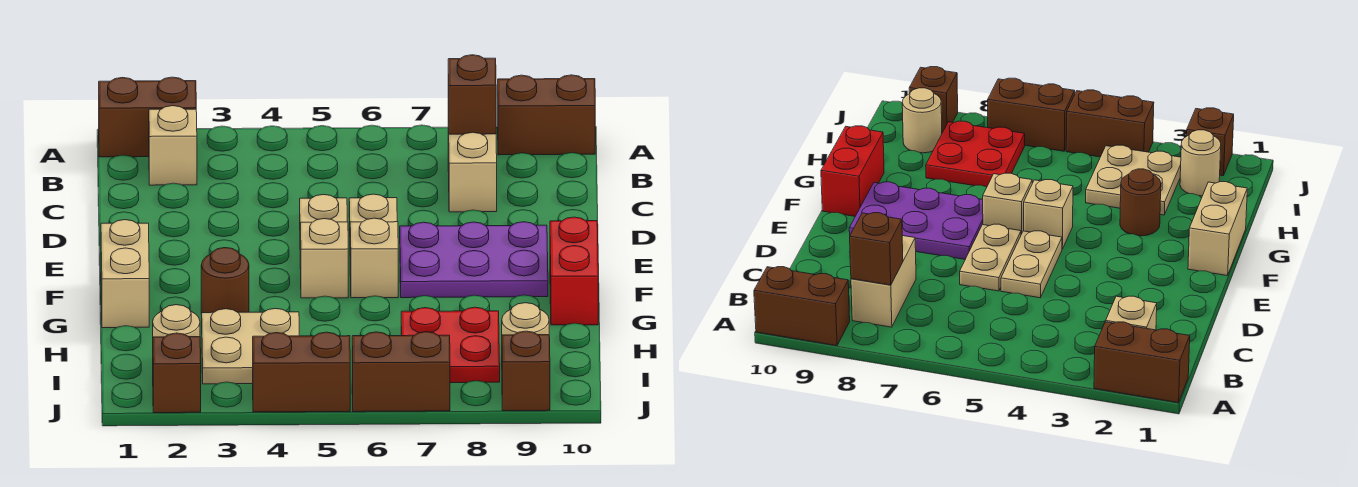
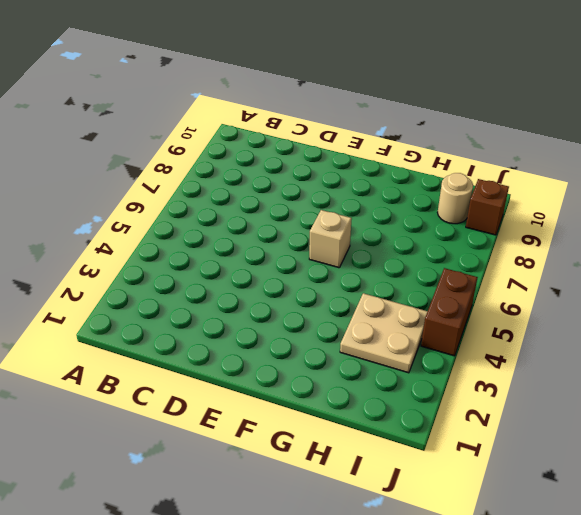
none -> brown brick A1:A2 level 1
none -> brown brick A9:A10 level 1
none -> tan brick B2 level 1

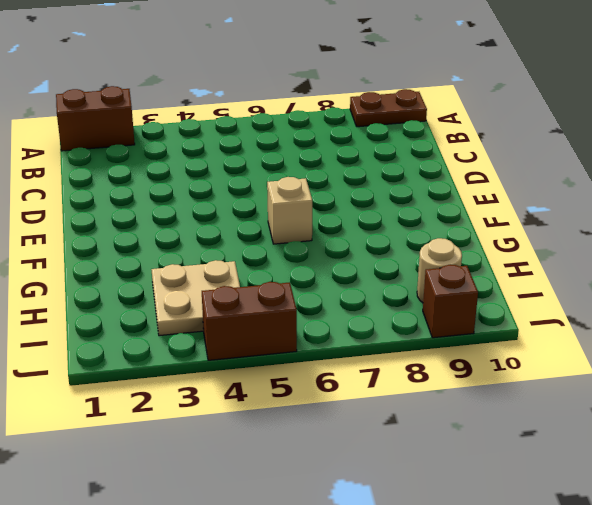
brown plate A9:A10 level 1 -> brown brick A9:A10 level 1
none -> tan brick B2 level 1
none -> tan brick B8:C8 level 1
none -> tan plate D5:E5 level 1

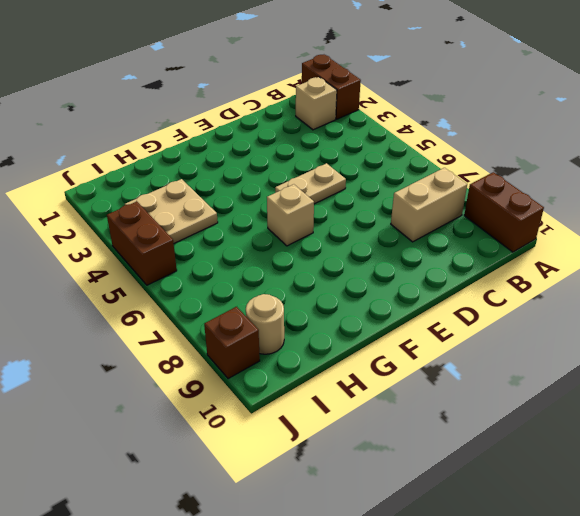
none -> tan plate D6:E6 level 1
none -> purple plate E7:F9 level 1
none -> tan brick F1:G1 level 1

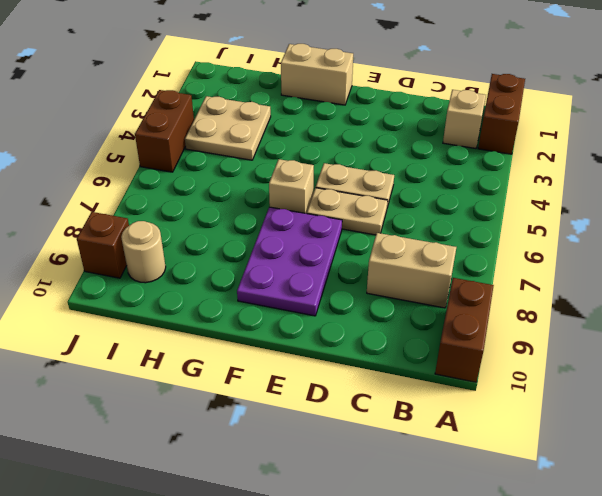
none -> tan brick F5 level 1
none -> red brick F10:G10 level 1
none -> brown round brick G3 level 1

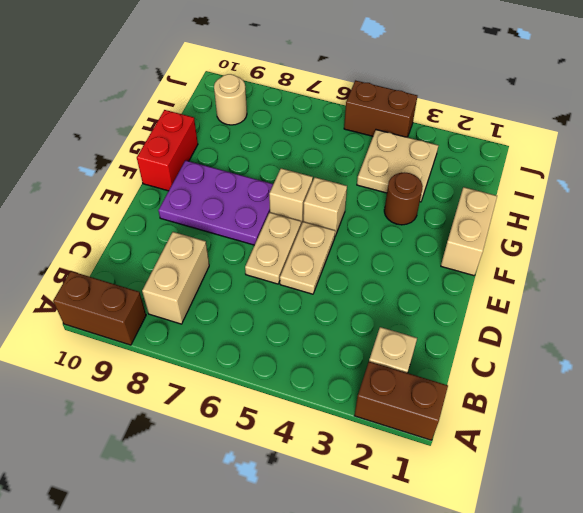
none -> red plate H7:I8 level 1
none -> tan round brick I2 level 1
none -> brown brick J2 level 1

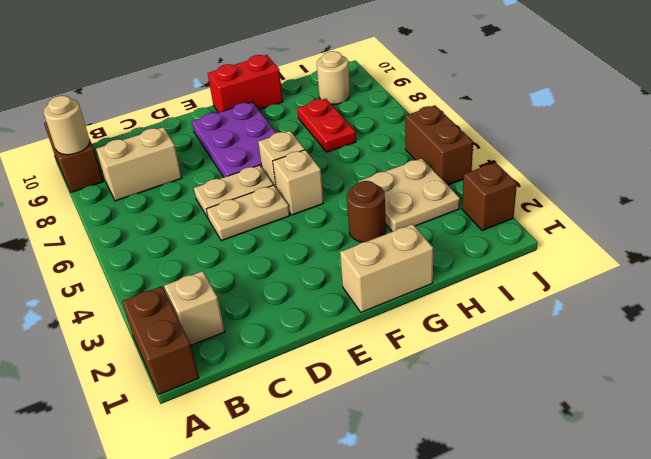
tan round brick A9 level 2 -> tan round brick I2 level 1
red plate H7:H8 level 1 -> red plate H7:I8 level 1
none -> brown brick J6:J7 level 1
none -> brown brick J9 level 1
none -> brown brick B8 level 2

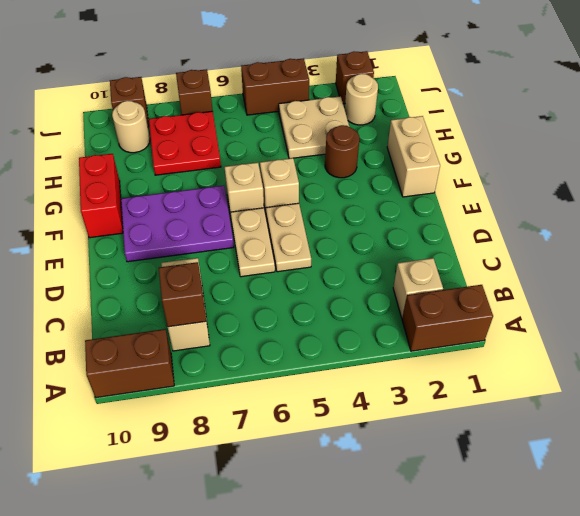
brown brick J7 level 1 -> brown brick J6:J7 level 1

